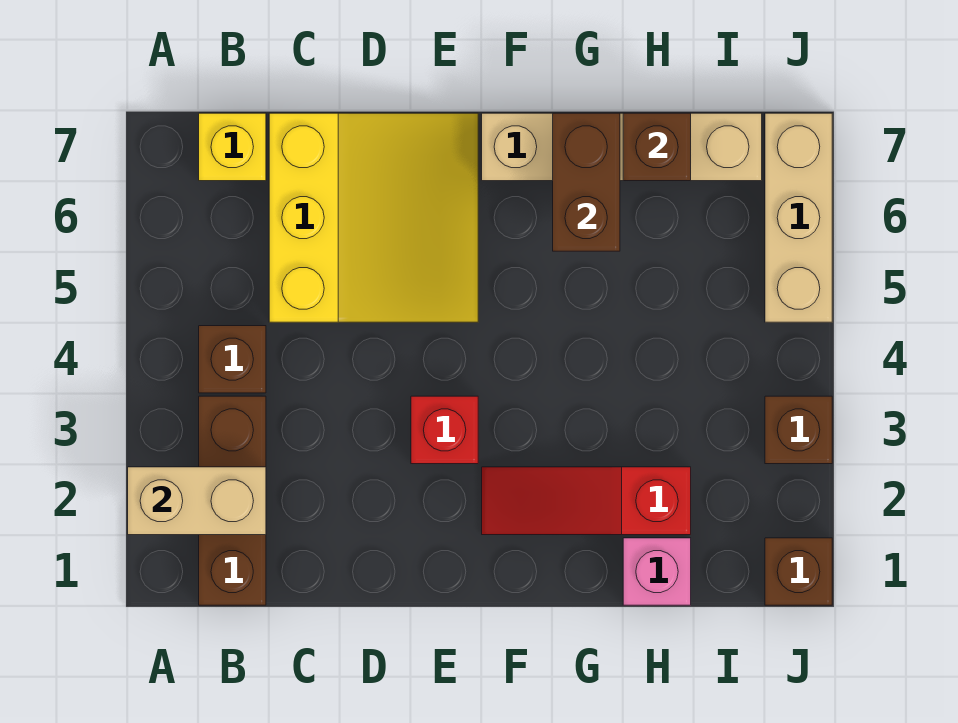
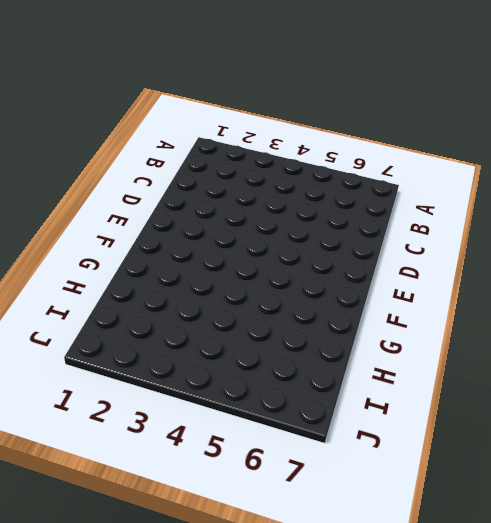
none -> brown brick B1:B3 level 1
none -> brown brick B4 level 1
none -> yellow brick B7 level 1

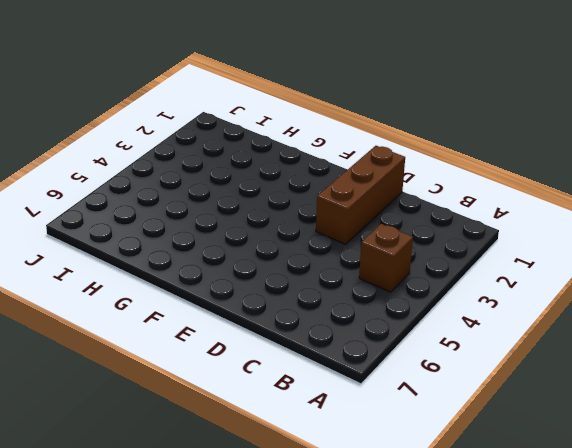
brown brick D1:D3 level 1 -> brown brick B1:B3 level 1
none -> yellow brick B7 level 1
none -> yellow slope C5:E7 level 1 top C
none -> red brick E3 level 1

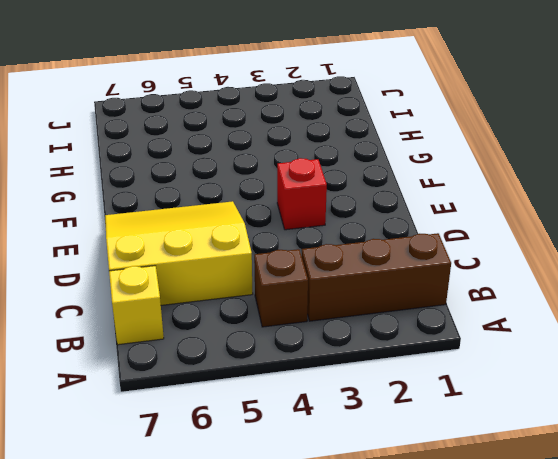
none -> red slope F2:H2 level 1 top H
none -> tan brick F7:I7 level 1
none -> pink brick H1 level 1

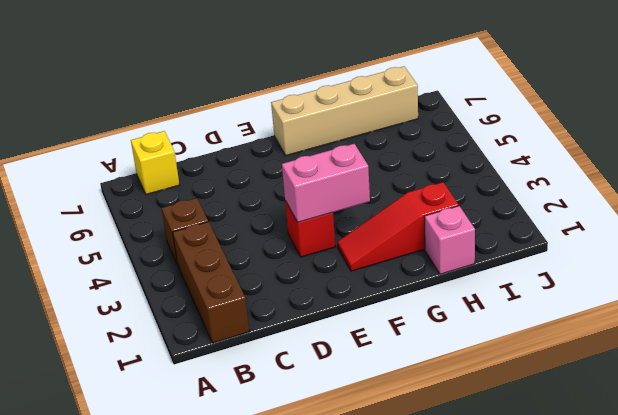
pink brick E3:F3 level 2 -> none
none -> yellow slope C5:E7 level 1 top C
none -> brown brick J1 level 1
none -> brown brick J3 level 1

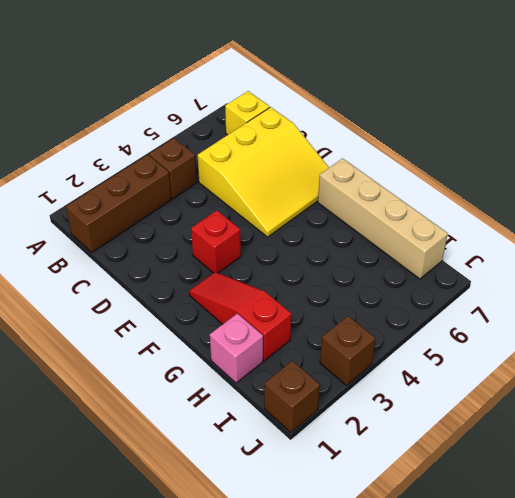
none -> tan brick J5:J7 level 1
none -> tan brick A2:B2 level 2
none -> brown brick G6:G7 level 2

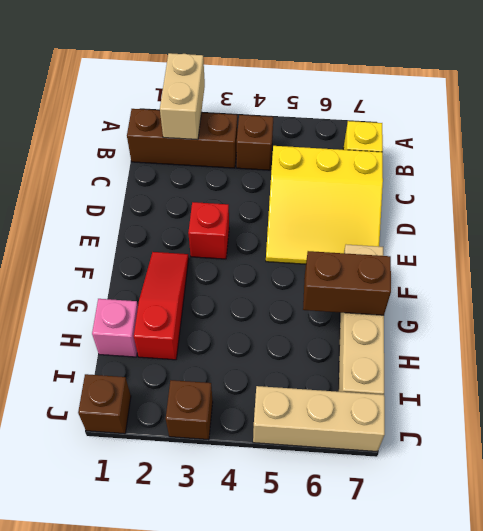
none -> brown brick H7 level 2

